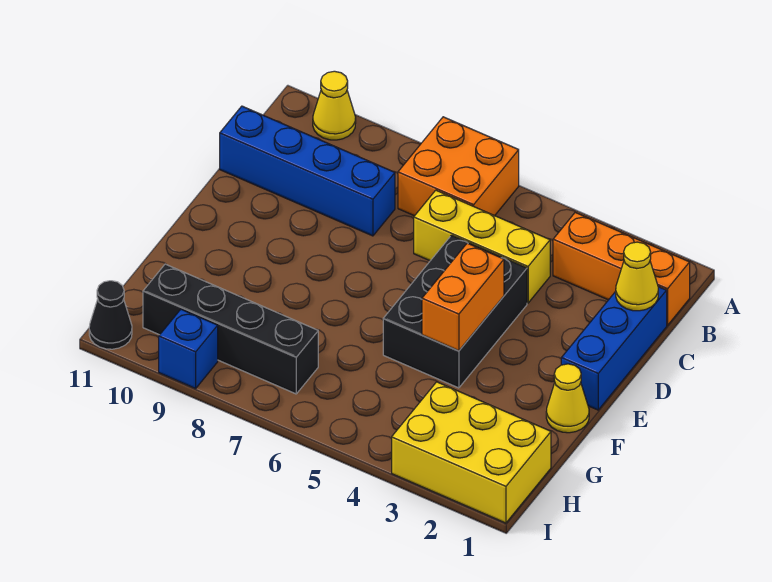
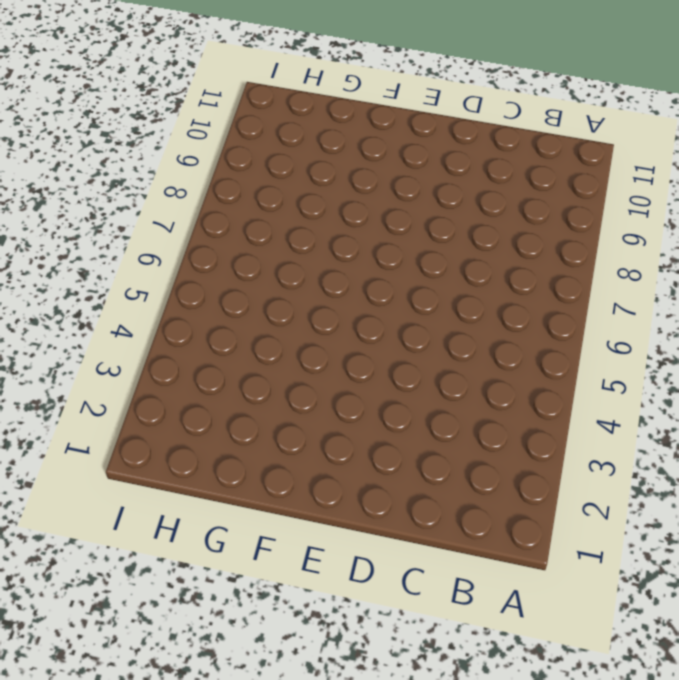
none -> orange brick A6:B7 level 1
none -> yellow cone A10 level 1
none -> orange brick B1:B3 level 1

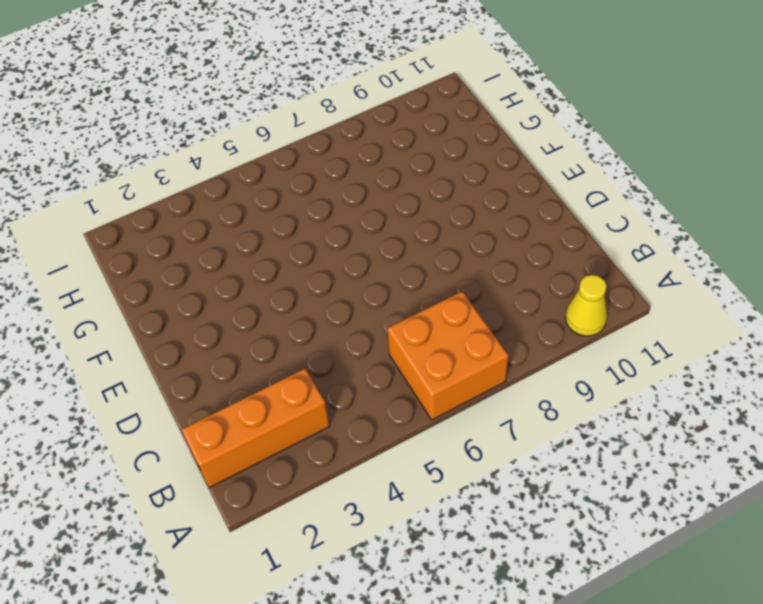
none -> blue brick C1:E1 level 1
none -> yellow brick C4:C6 level 1
none -> blue brick C8:C11 level 1

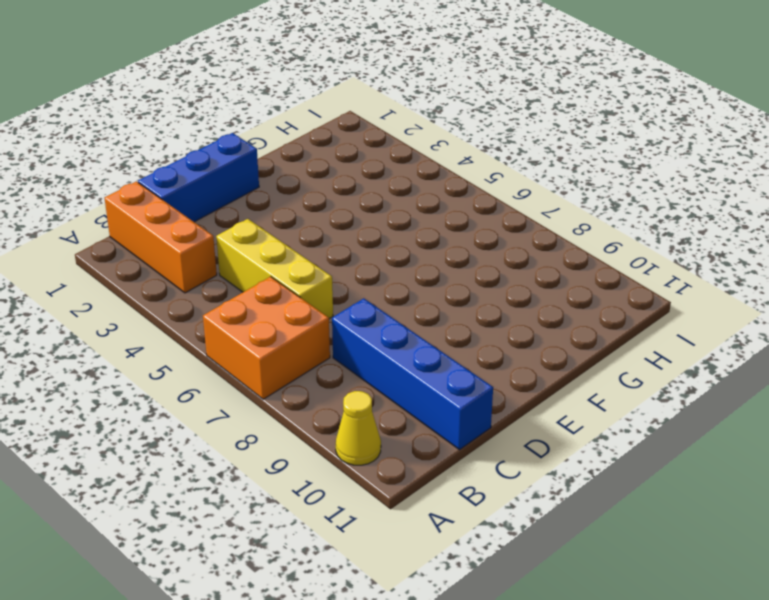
none -> black brick D4:F5 level 1
none -> yellow cone F1 level 1
none -> yellow brick H1:I3 level 1

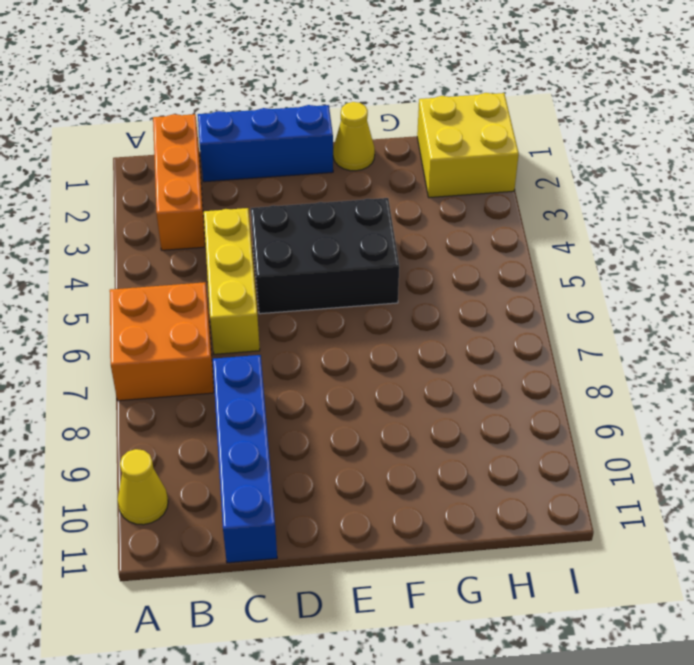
yellow brick H1:I2 level 1 -> yellow brick H1:I3 level 1
none -> black brick H7:H10 level 1
none -> blue brick I9 level 1
none -> black cone I11 level 1

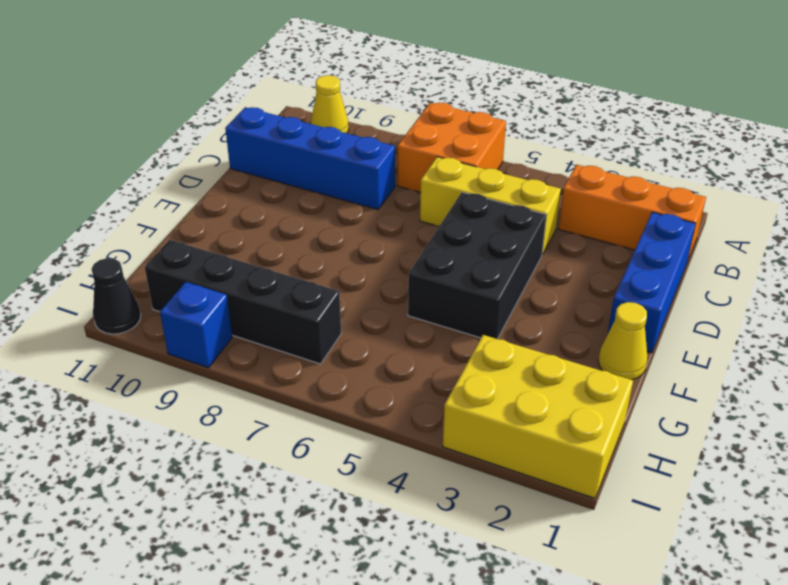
none -> yellow cone C1 level 2
none -> orange brick E4:F4 level 2

